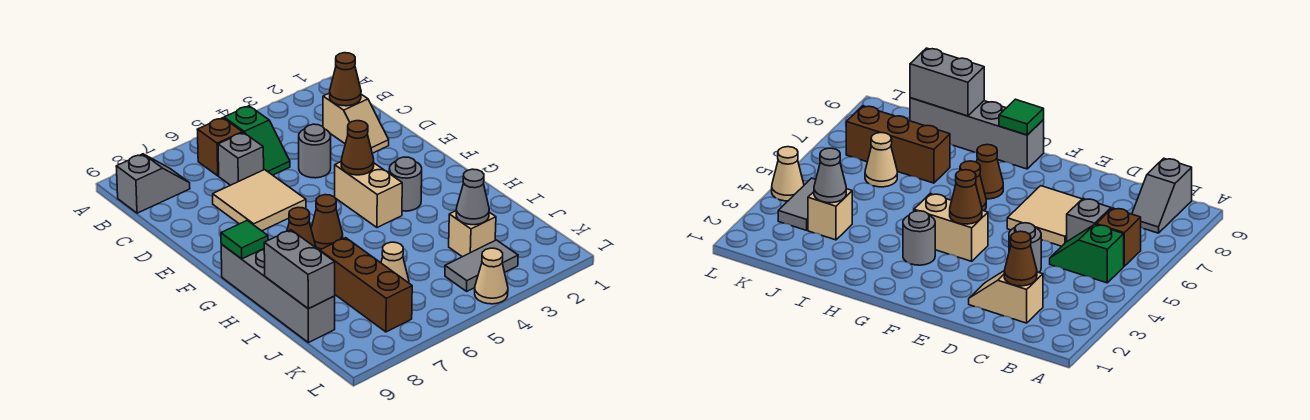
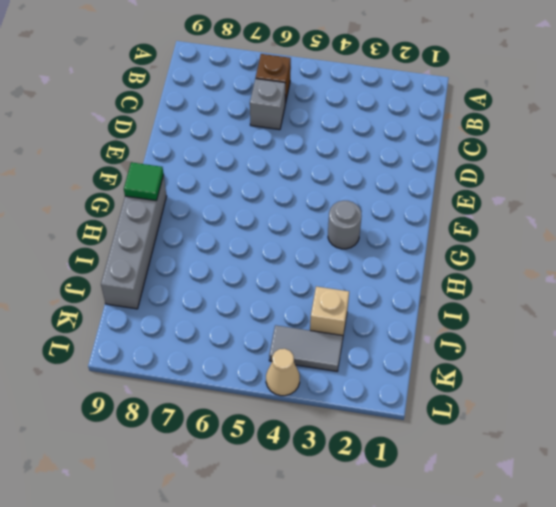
none -> green slope B5:C5 level 1 top B
none -> grey slope B8:B9 level 1 top 9
none -> tan slope C2:D2 level 1 top C

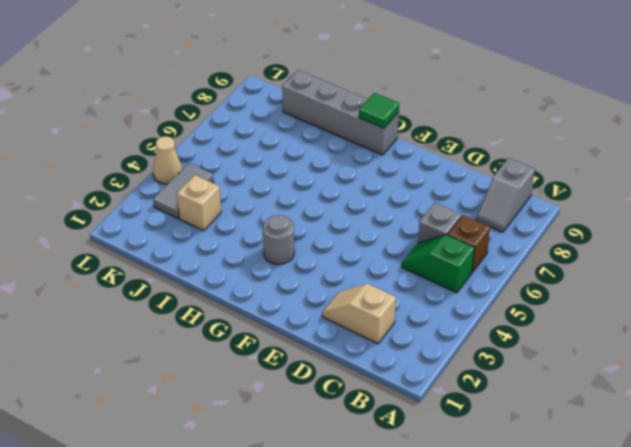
none -> grey round brick D4 level 1
none -> tan tile D6:E7 level 1
none -> tan brick F4:G4 level 1

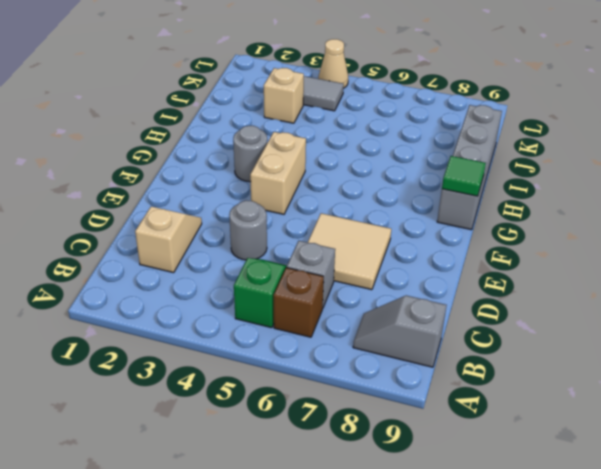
none -> brown cone G6 level 1
none -> brown cone G7 level 1
none -> brown brick I7:K7 level 1

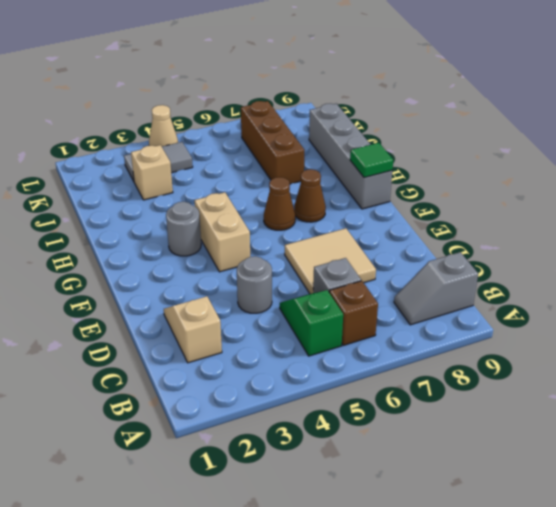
none -> tan cone J6 level 1
none -> brown cone C2 level 2
none -> brown cone F4 level 2

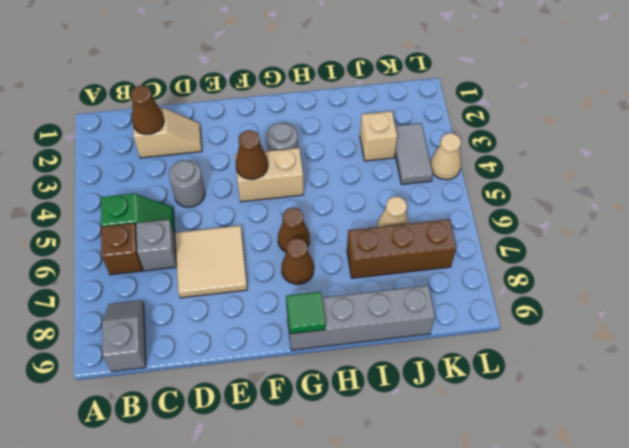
none -> grey brick I9:J9 level 2
none -> grey cone J3 level 2

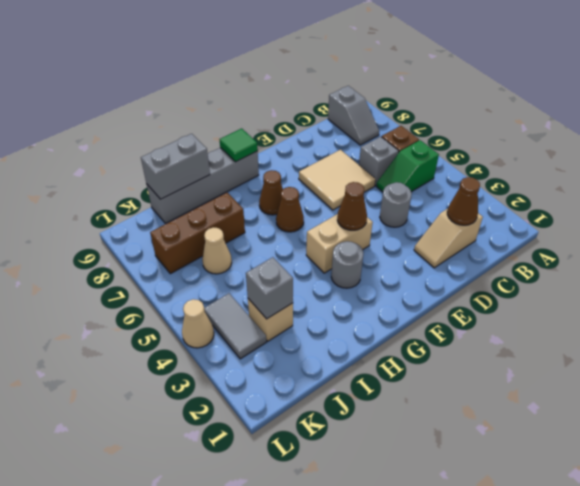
grey brick J3 level 2 -> grey cone J3 level 2

